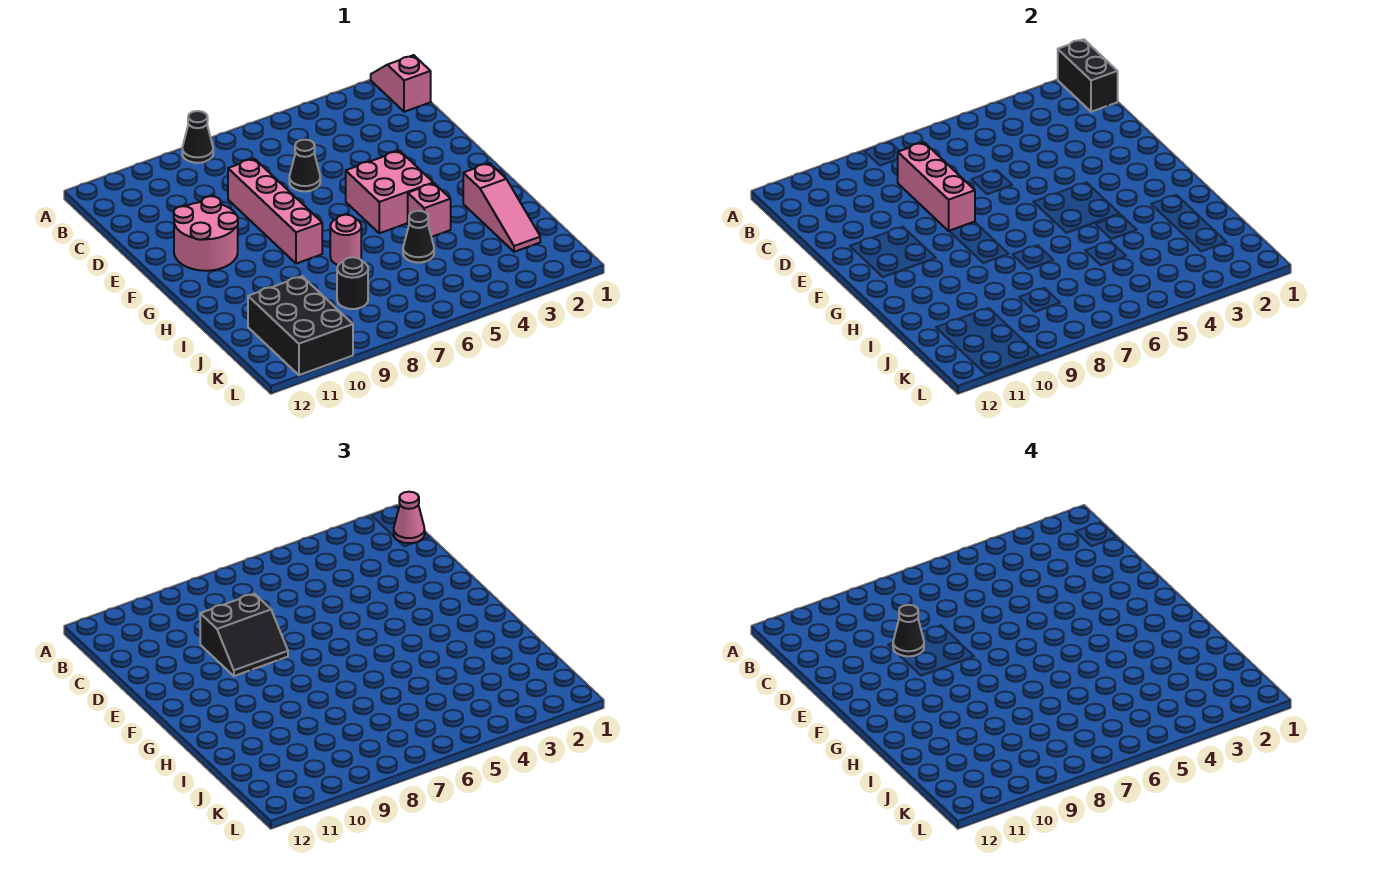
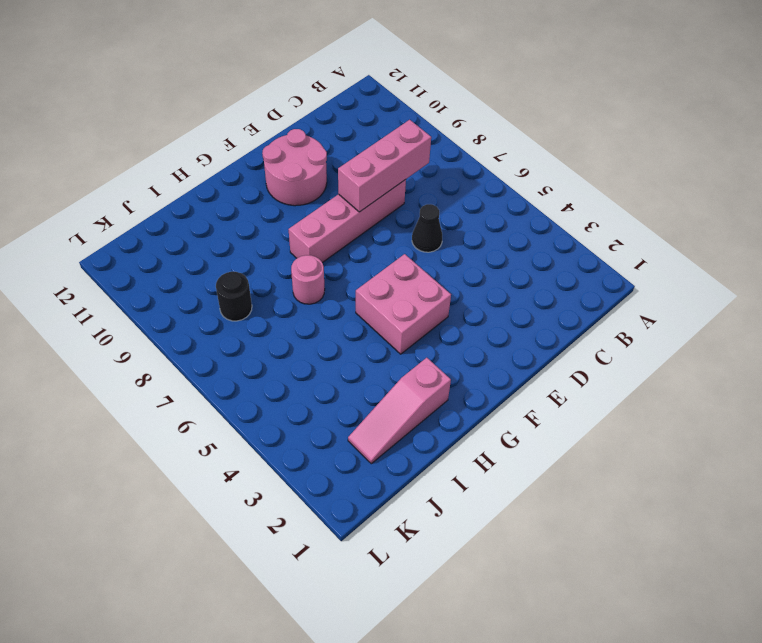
none -> pink slope A1:B1 level 1 top B
none -> black cone A8 level 1
none -> pink brick H4 level 1

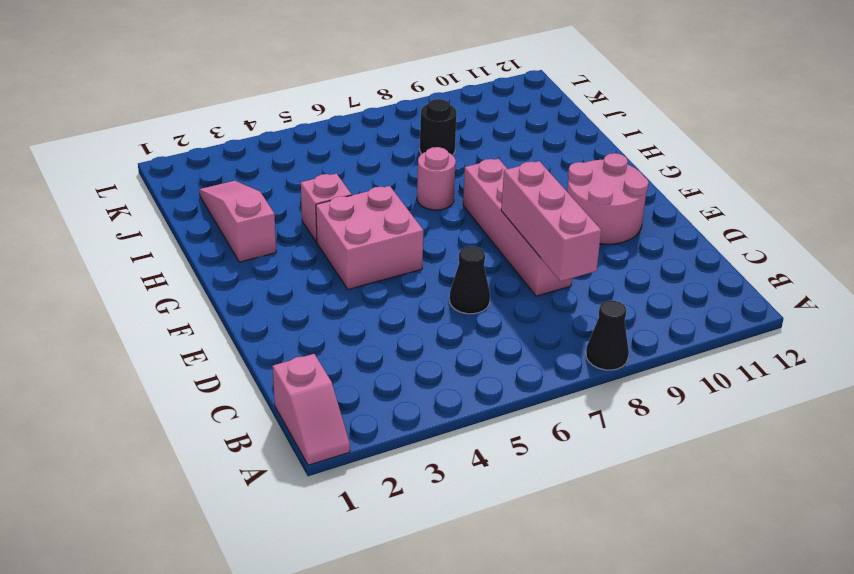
none -> black cone I5 level 1
none -> black brick J10:L11 level 1
none -> black brick A1:B1 level 2

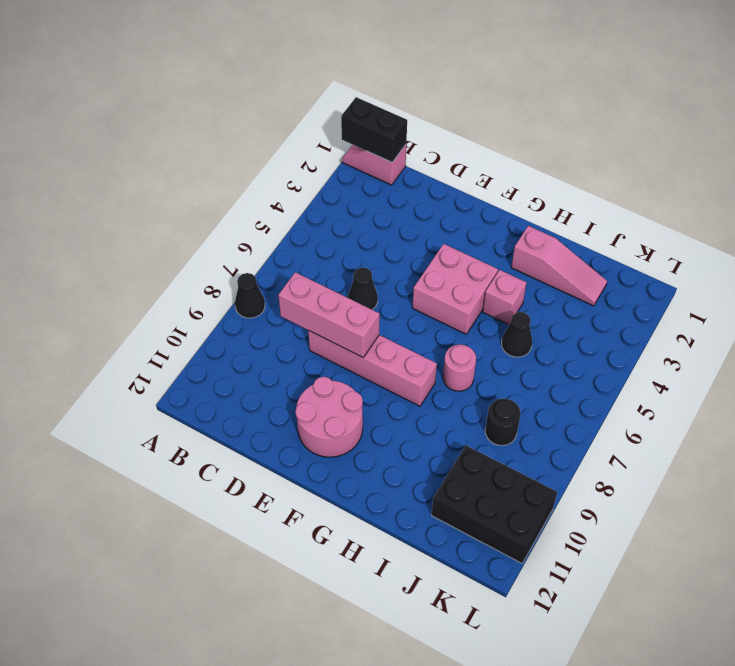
none -> pink cone B1 level 3
none -> black slope D8:E9 level 3 top D
none -> black cone D9 level 4

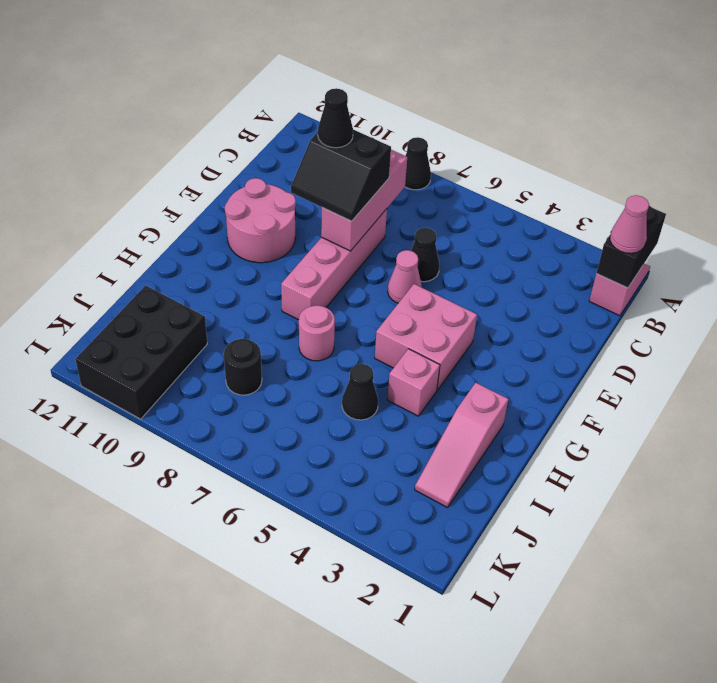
pink cone E6 level 1 -> none

